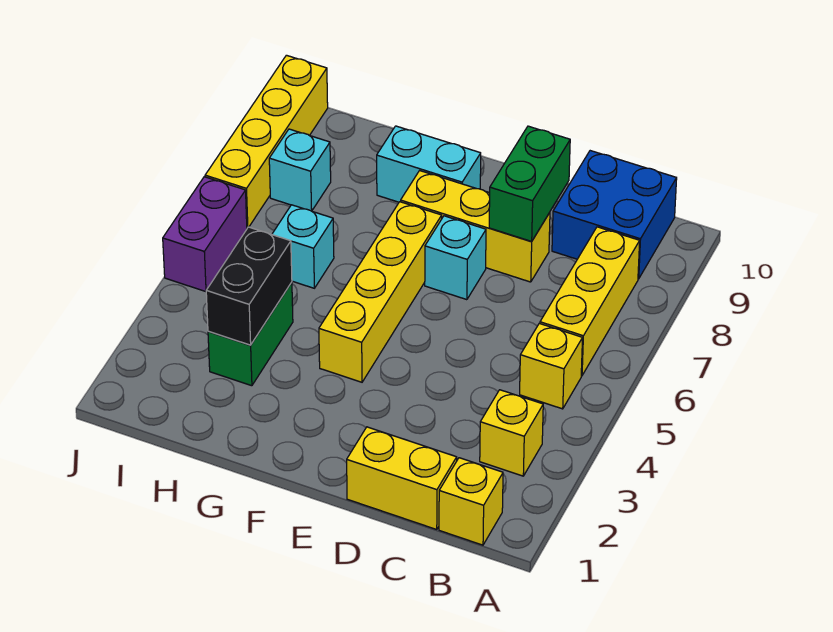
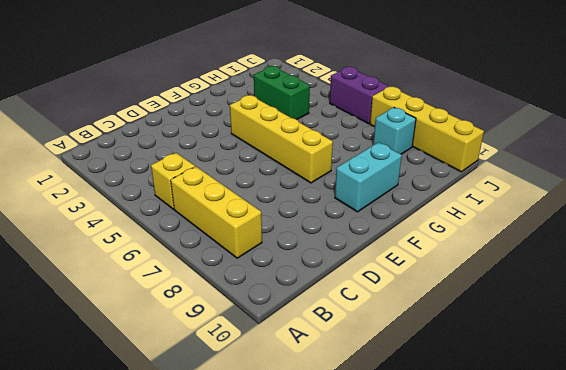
none -> yellow brick B1 level 1
none -> yellow brick B3 level 1
none -> blue brick B9:C10 level 1

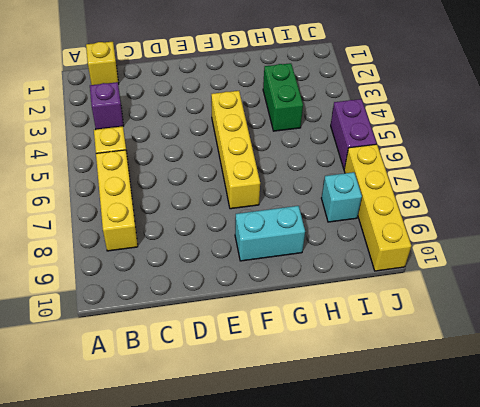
purple brick B3 level 1 -> yellow brick B3 level 1
none -> blue brick B9:C10 level 1
none -> yellow brick C1:D1 level 1
none -> yellow brick D8:F8 level 1

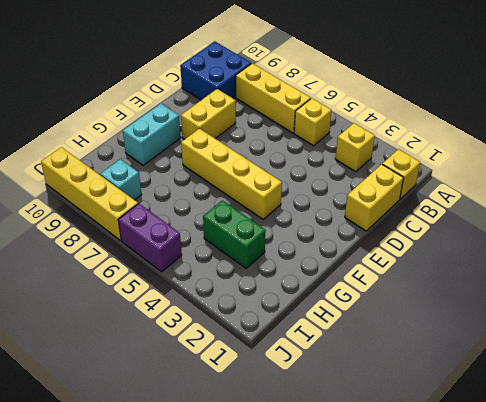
yellow brick D8:E8 level 1 -> yellow brick D8:F8 level 1
none -> cyan brick E7 level 1
none -> cyan brick H6 level 1
none -> green brick D8:D9 level 2

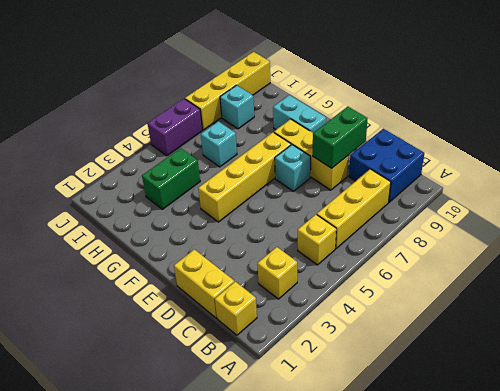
none -> black brick H3:H4 level 2

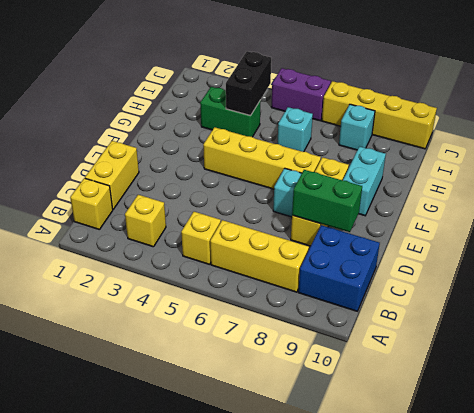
black brick H4:I4 level 2 -> black brick H3:H4 level 2

